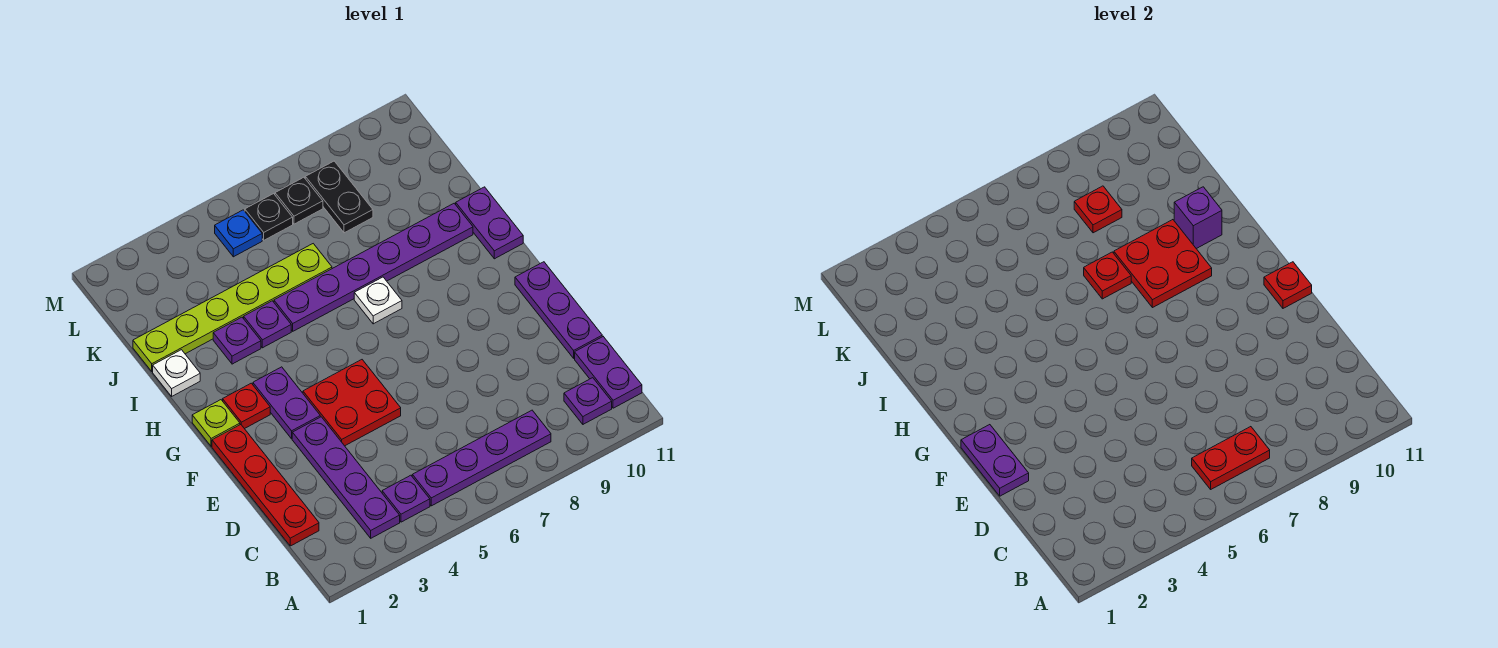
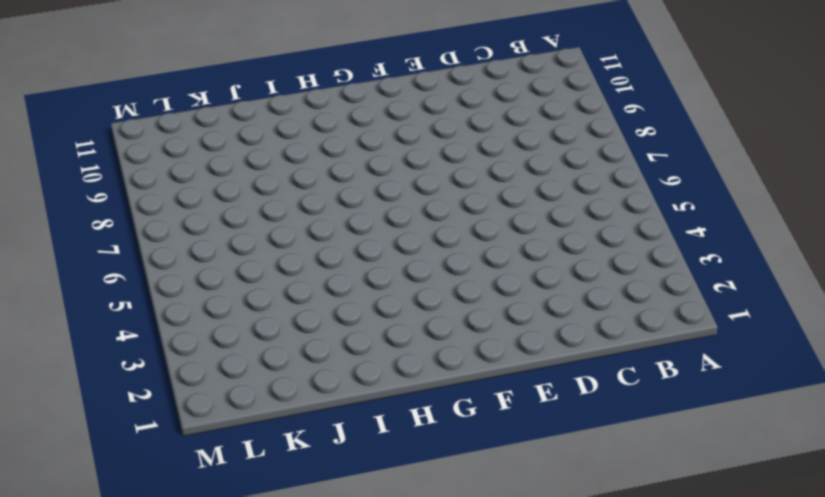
none -> purple plate B3:E3 level 1
none -> purple plate B4 level 1
none -> purple plate B5:B8 level 1

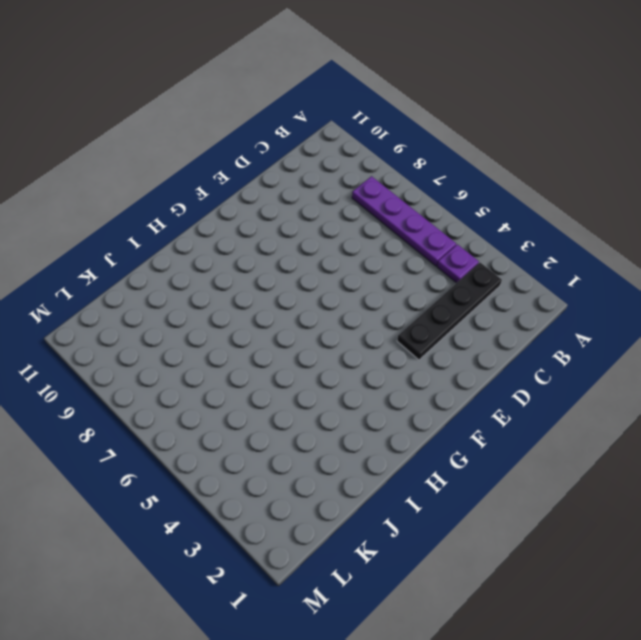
black plate B3:E3 level 1 -> purple plate B3:E3 level 1
none -> purple plate B10 level 1
none -> purple plate B11:C11 level 1
none -> red plate C1:F1 level 1

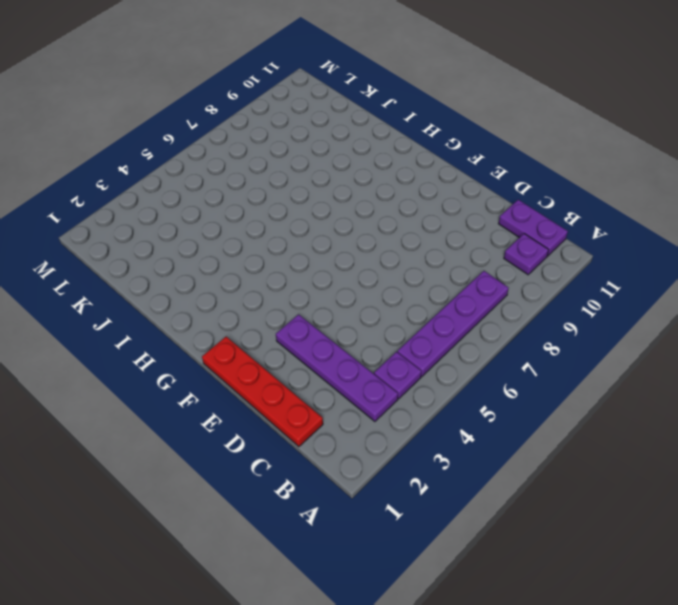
none -> purple plate D11:F11 level 1
none -> red plate E4:F5 level 1
none -> purple plate F3:G3 level 1

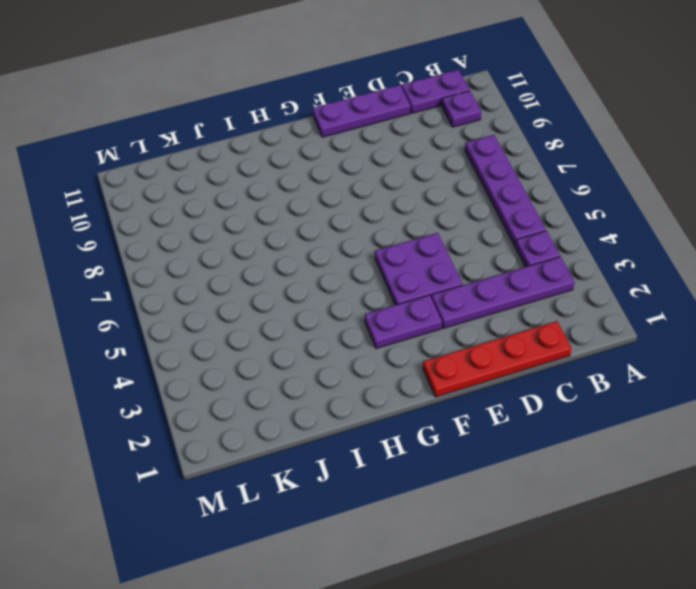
purple plate E4:F5 level 1 -> red plate E4:F5 level 1
none -> lime plate G1 level 1
none -> red plate G2 level 1
none -> white plate H7 level 1

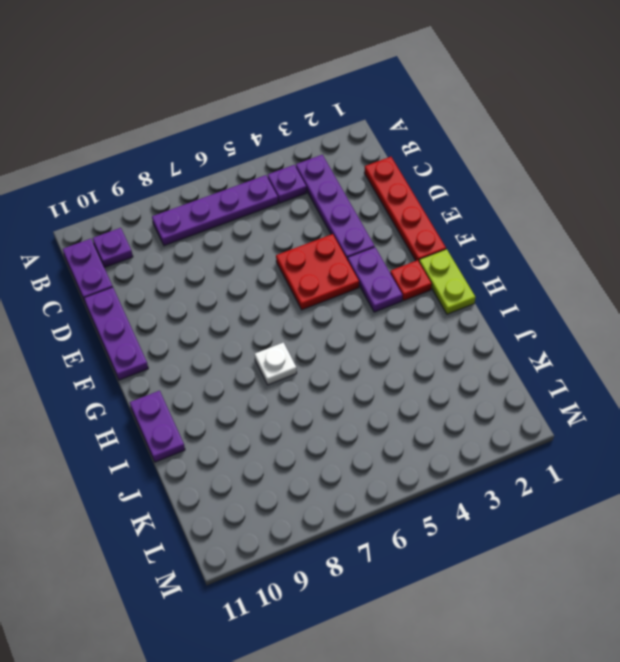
lime plate G1:H1 level 1 -> lime plate G1 level 1
none -> white plate I1 level 1
none -> purple plate I3 level 1
none -> purple plate I4 level 1

